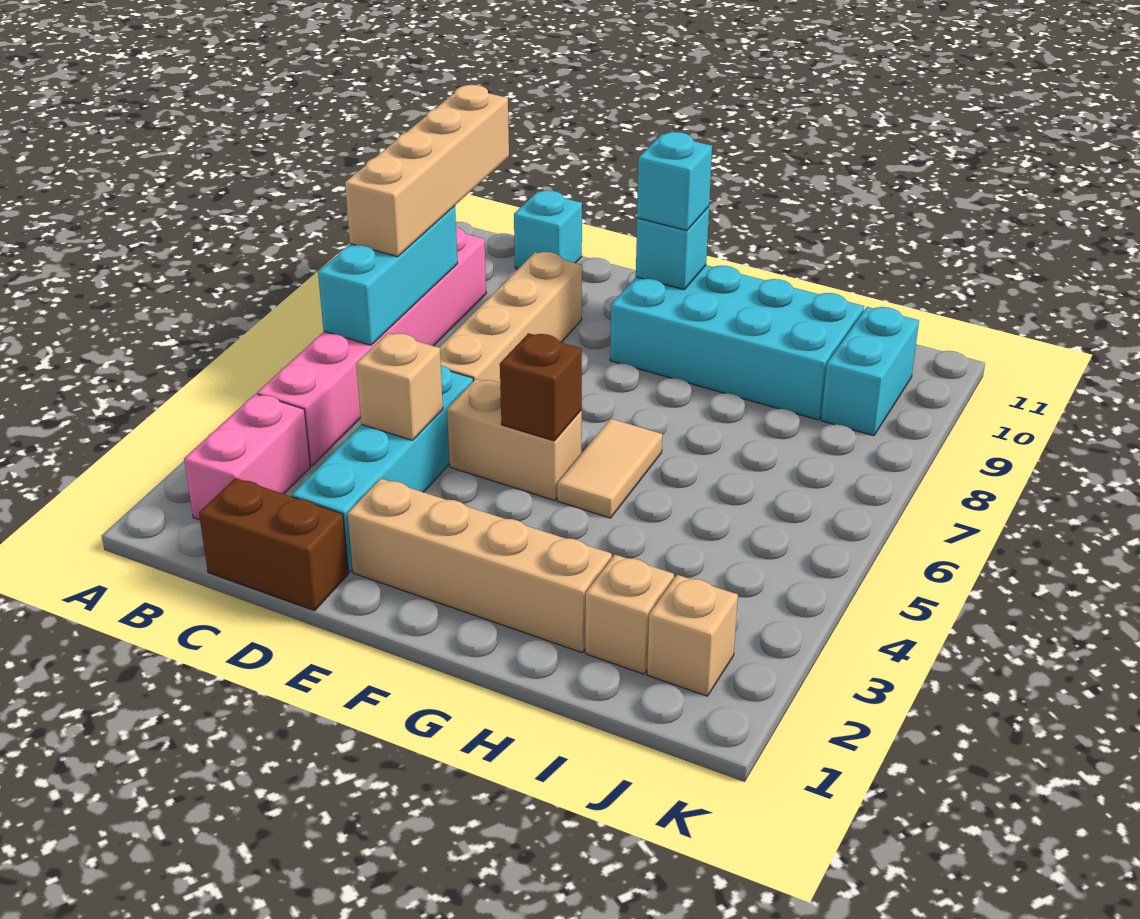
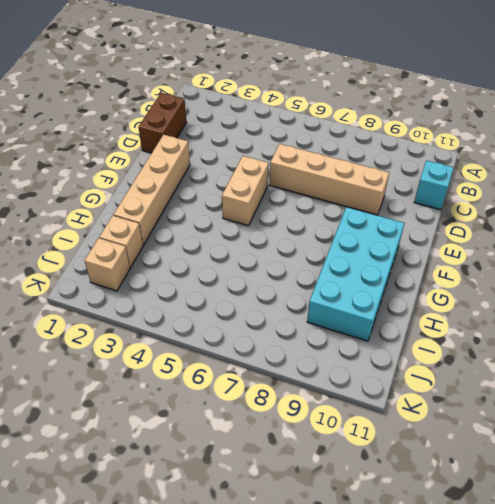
none -> pink brick B2:B3 level 1
none -> pink brick B4:B9 level 1
none -> cyan brick D2:D5 level 1

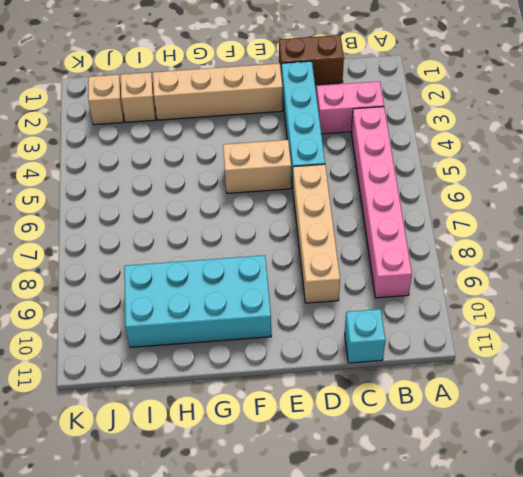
pink brick B3:C3 level 1 -> pink brick B2:B3 level 1
none -> tan tile G5:G6 level 1
none -> cyan brick J9:J10 level 1
none -> cyan brick B6:B8 level 2

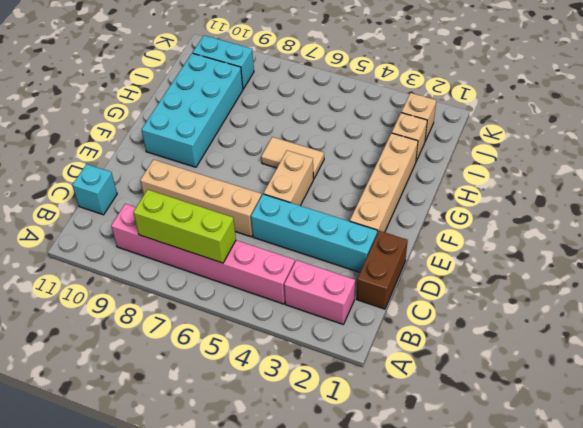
lime brick B6:B8 level 2 -> cyan brick B6:B8 level 2
none -> tan brick D4 level 2
none -> brown brick F5 level 2
none -> cyan brick F10 level 2

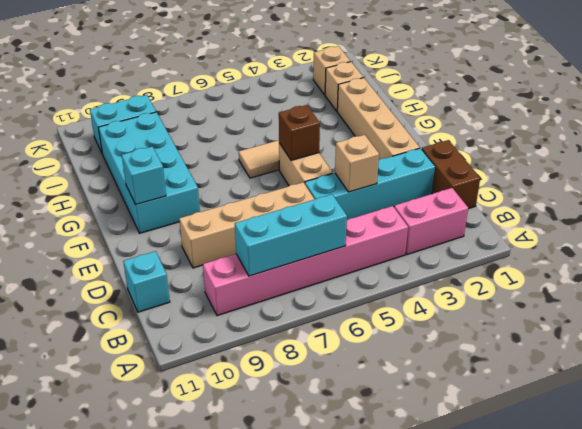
none -> tan brick B7:B10 level 3
none -> cyan brick F10 level 3

